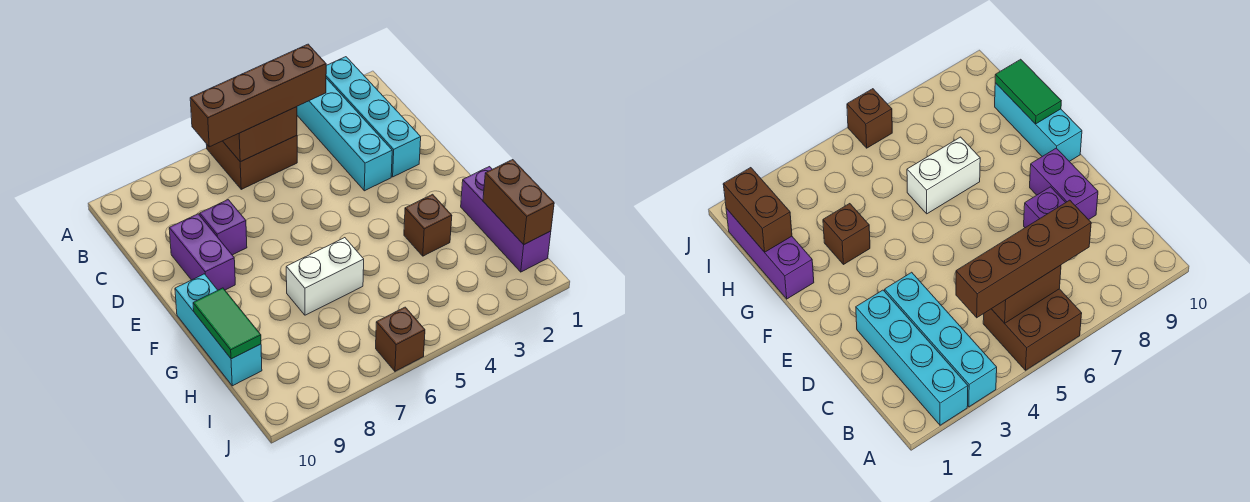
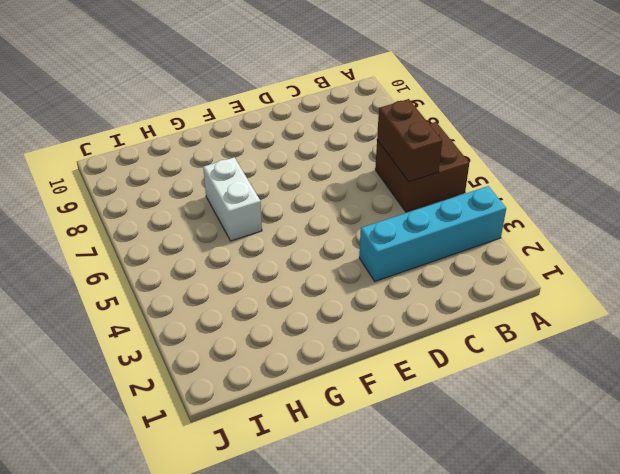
none -> cyan brick A2:D2 level 1
none -> purple brick D8 level 1
none -> purple brick D9:E9 level 1

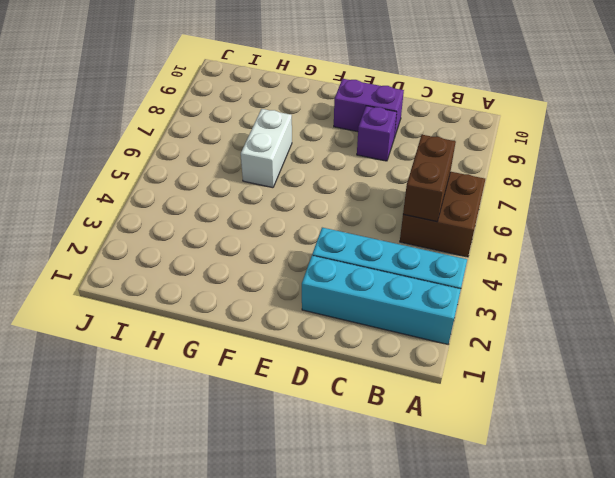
none -> cyan brick F10:H10 level 1
none -> purple brick G1:I1 level 1
none -> brown brick G3 level 1

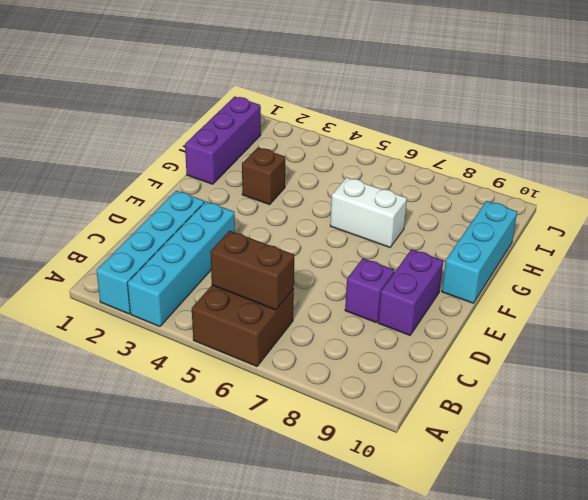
none -> brown brick J6 level 1
none -> green tile G10:H10 level 2
none -> brown brick H1:I1 level 2

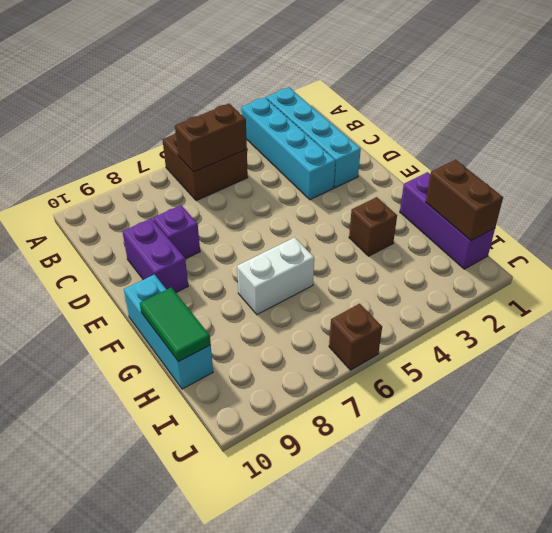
none -> brown brick B4:B7 level 3

